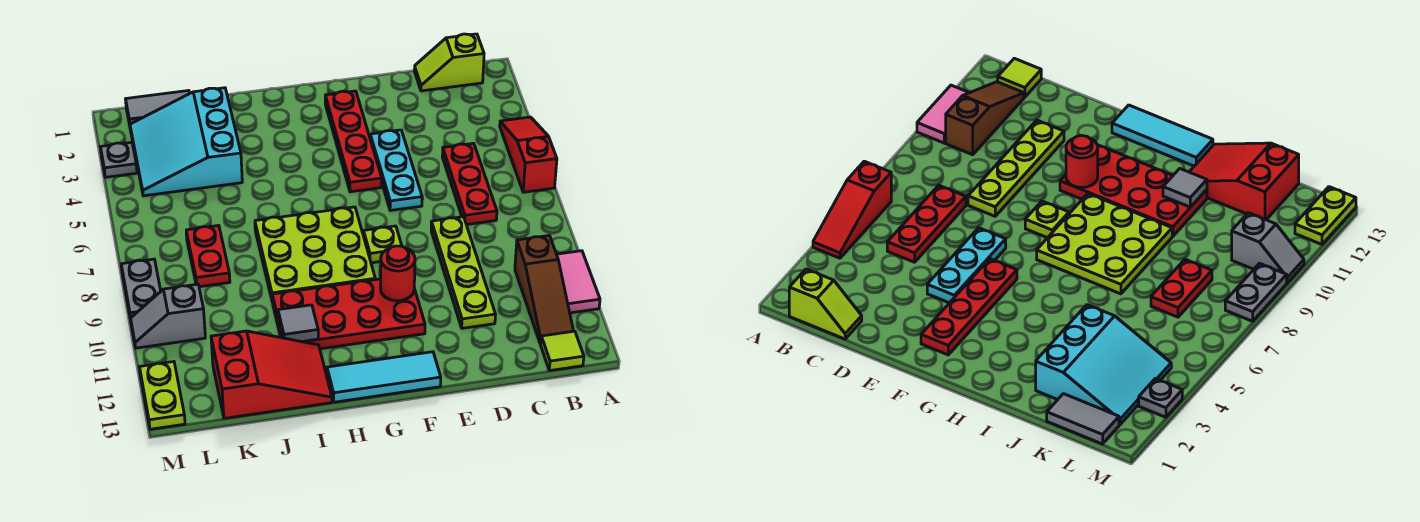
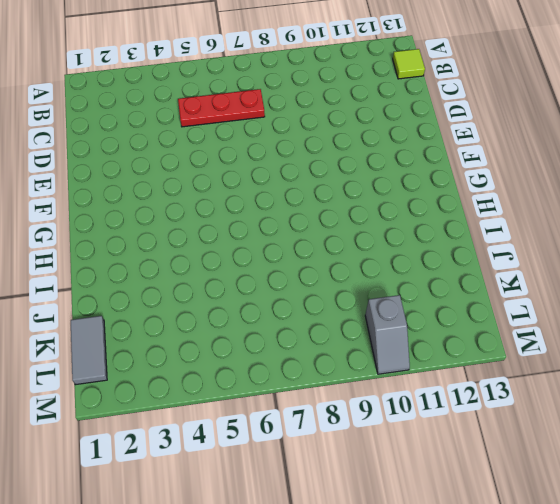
none -> red slope A4:A6 level 1 top 6
none -> pink tile A10:A11 level 1
none -> lime slope B1:C1 level 1 top B

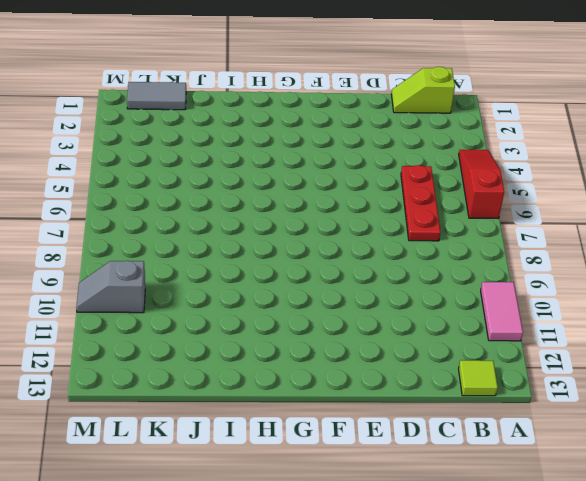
none -> brown slope B10:B12 level 1 top 10
none -> lime plate D8:D11 level 1
none -> cyan plate E4:E6 level 1

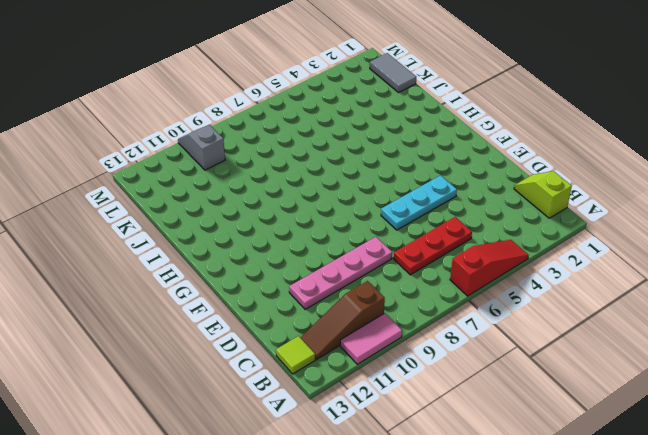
pink plate D8:D11 level 1 -> lime plate D8:D11 level 1
none -> red plate F2:F5 level 1
none -> lime plate F8 level 1
none -> red plate F10:I11 level 1

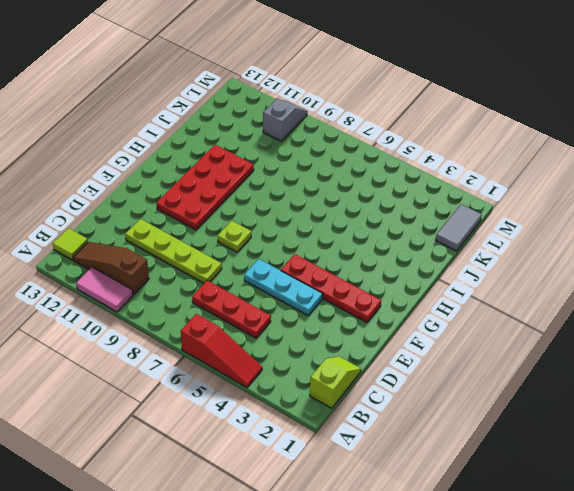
none -> cyan tile F13:H13 level 1
none -> lime plate G7:I9 level 1
none -> red slope I12:K13 level 1 top K

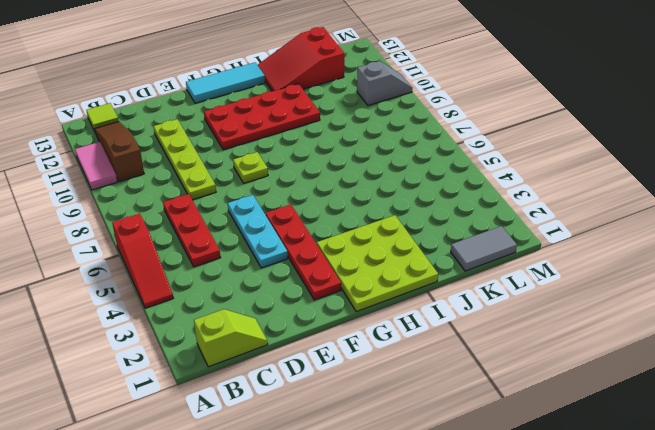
lime plate G1:I3 level 1 -> lime plate G7:I9 level 1
none -> cyan slope J2:L4 level 1 top J
none -> red plate K7:K8 level 1
none -> grey plate M3 level 1

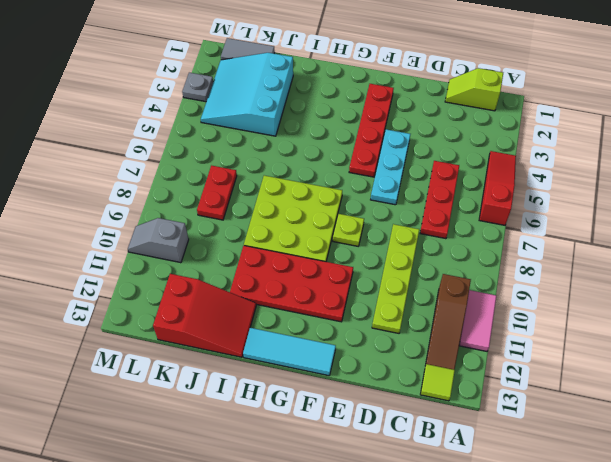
none -> grey plate M8:M9 level 1
none -> lime plate M12:M13 level 1
none -> red round brick F10 level 2

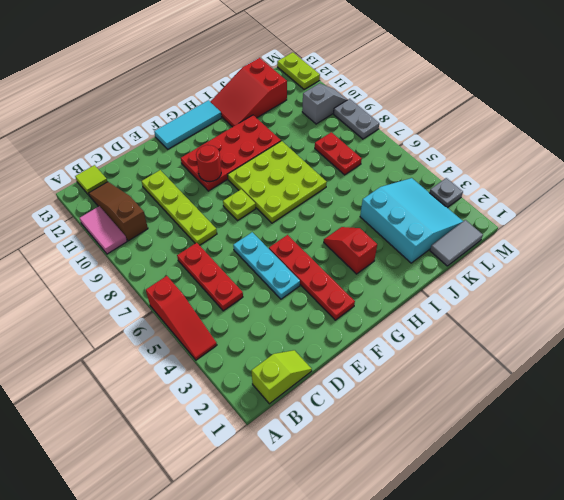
red slope H3:H4 level 1 top 3 -> none
none -> grey tile I11 level 2

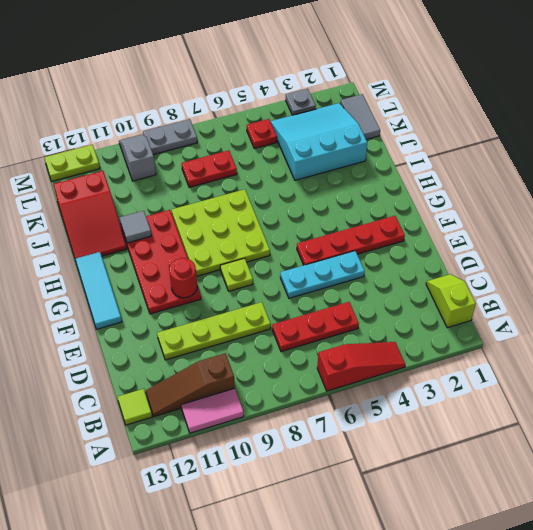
red plate L5 level 1 -> none

